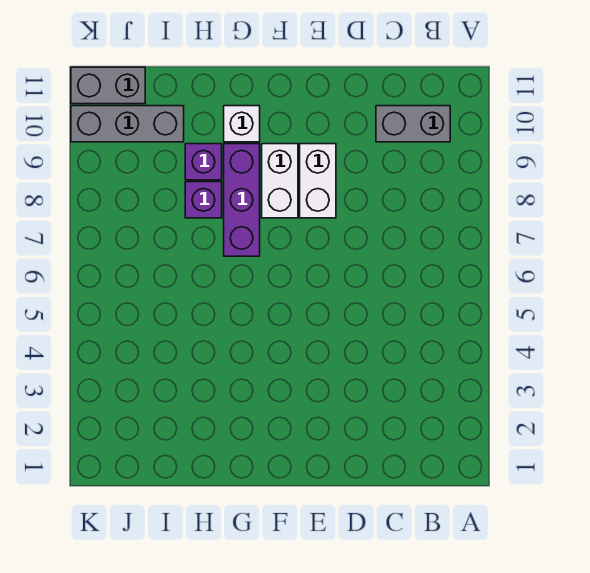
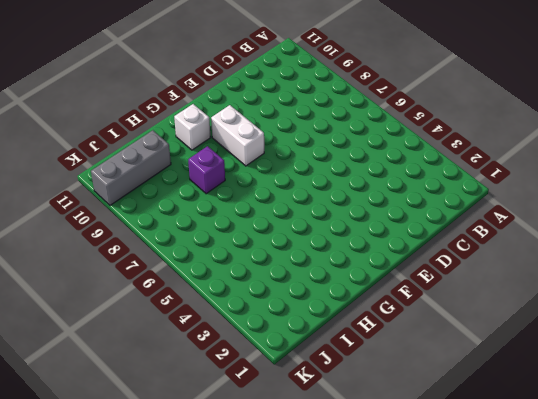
none -> grey brick B10:C10 level 1
none -> white brick E8:E9 level 1

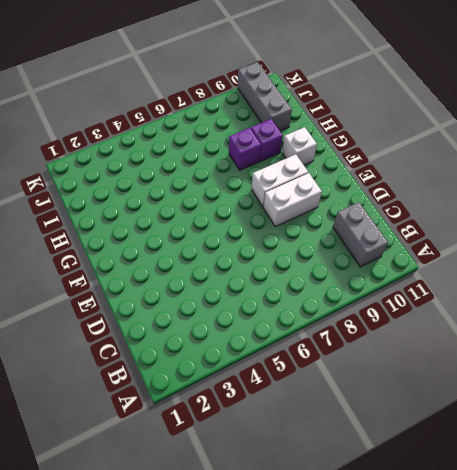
none -> purple brick G7:G9 level 1
none -> grey brick J11:K11 level 1

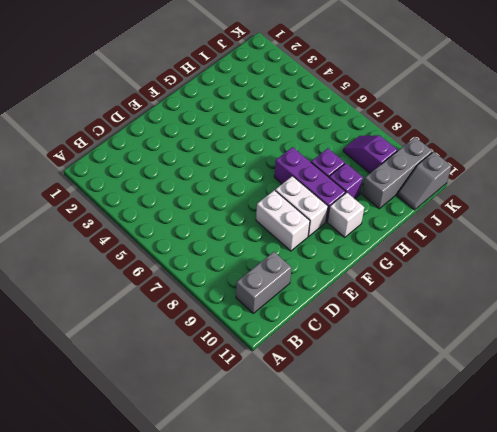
purple slope J8:J9 level 1 top 9 -> none
grey slope J11:K11 level 1 top K -> grey brick J11:K11 level 1

